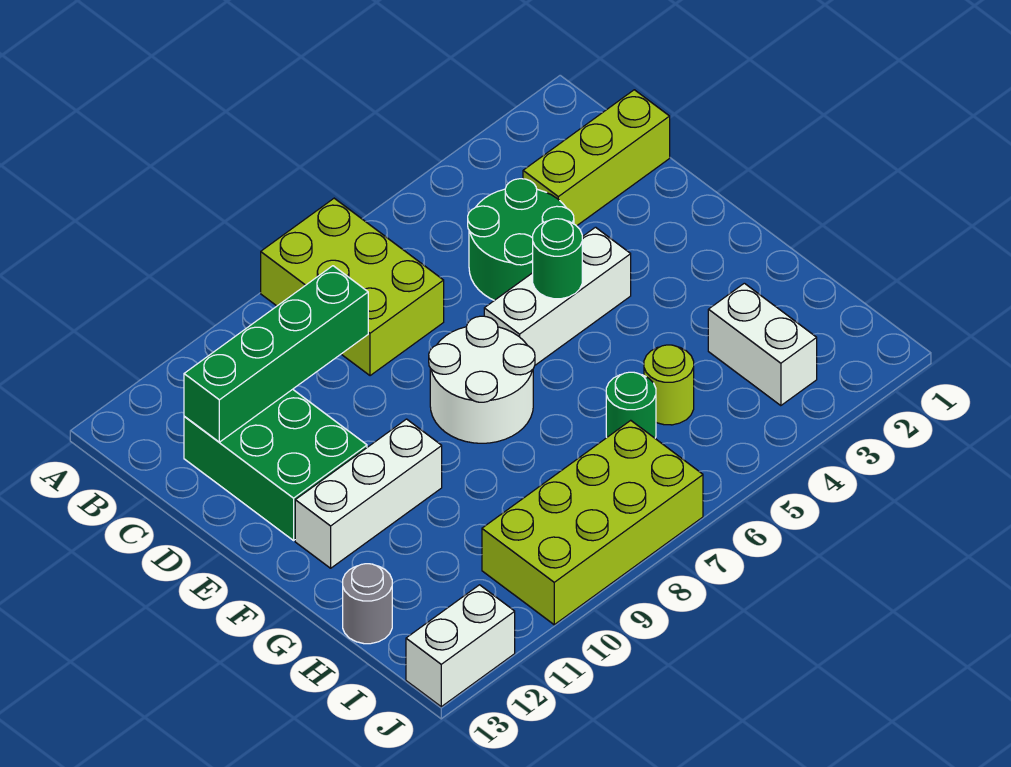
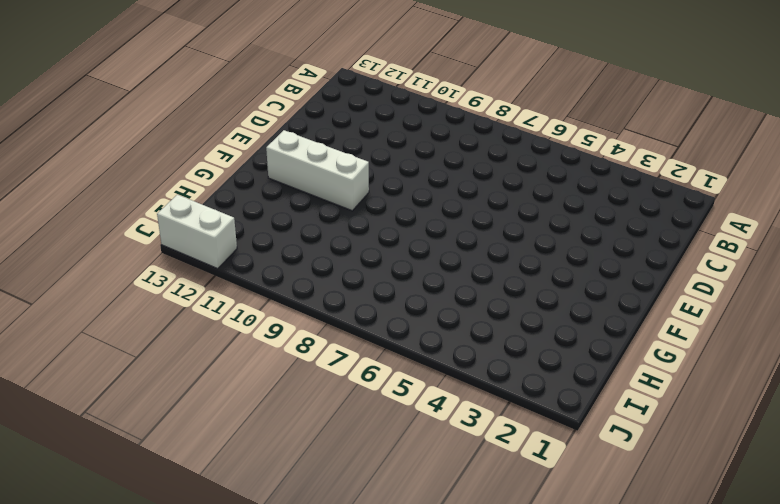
none -> lime brick A7:C8 level 1
none -> lime brick C1:C3 level 1
none -> green round brick C4:D5 level 1

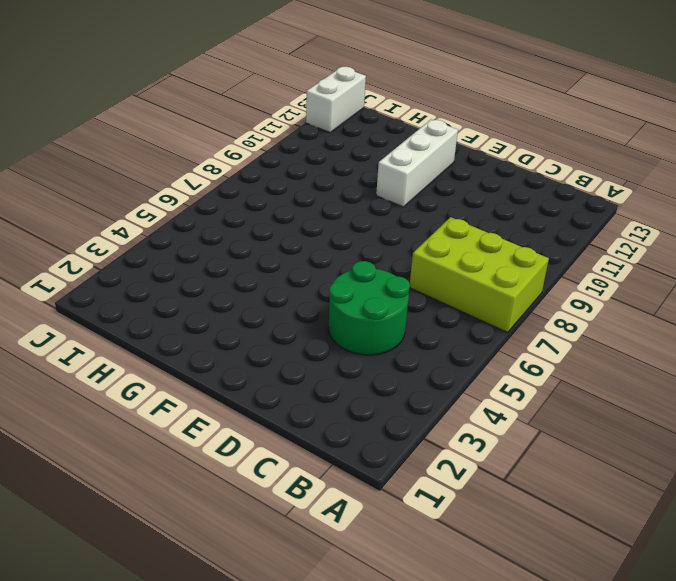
none -> lime brick C1:C3 level 1
none -> green brick C11:E12 level 1
none -> white brick E4:E6 level 1

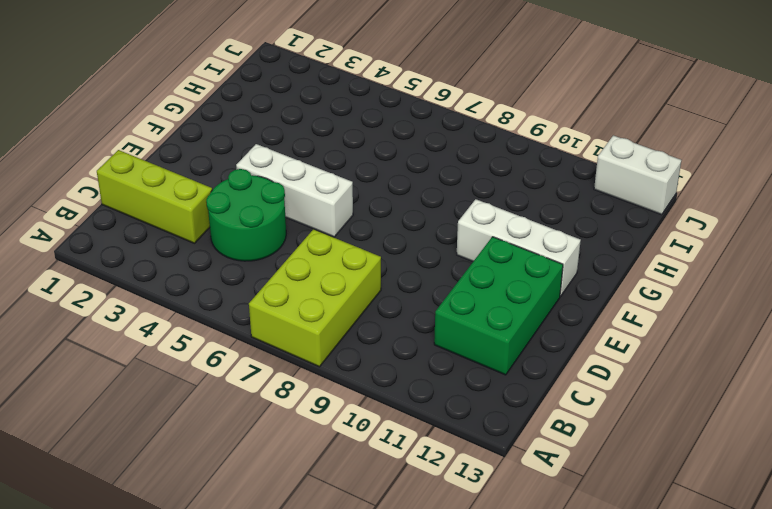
none -> white round brick E7:F8 level 1
none -> white brick H3:I3 level 1
none -> lime round brick H5 level 1

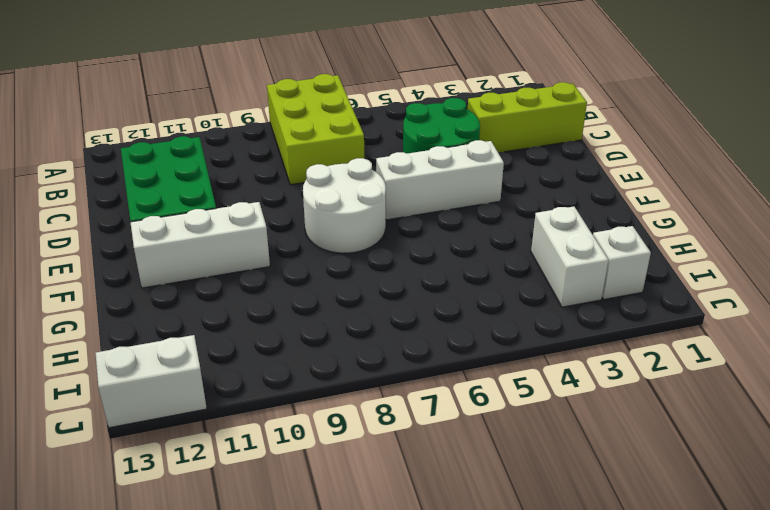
white brick I2 level 1 -> none
none -> lime round brick H5 level 1
none -> green round brick H6 level 1
none -> grey round brick H13 level 1

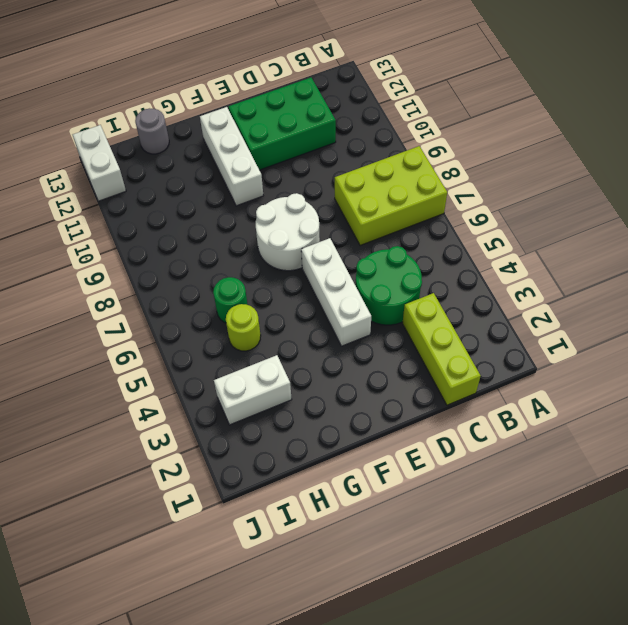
none -> lime brick I7:J10 level 1
none -> green brick C9:C12 level 2
none -> green round brick E5 level 2

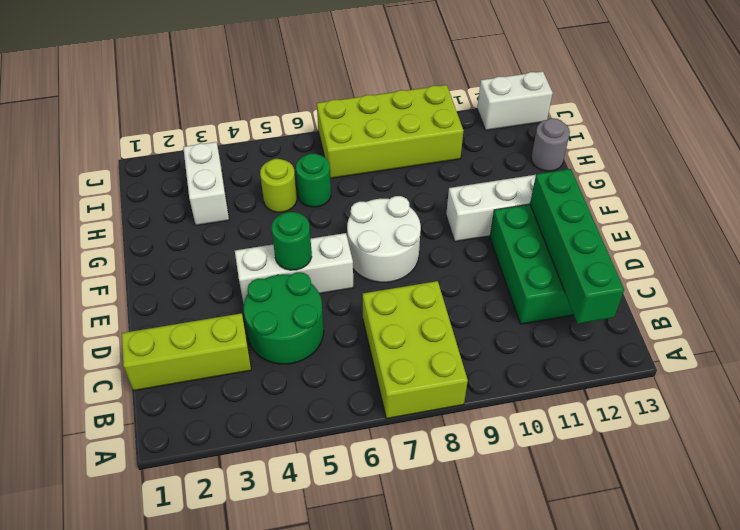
green brick B12:E12 level 2 -> green brick C9:C12 level 2

